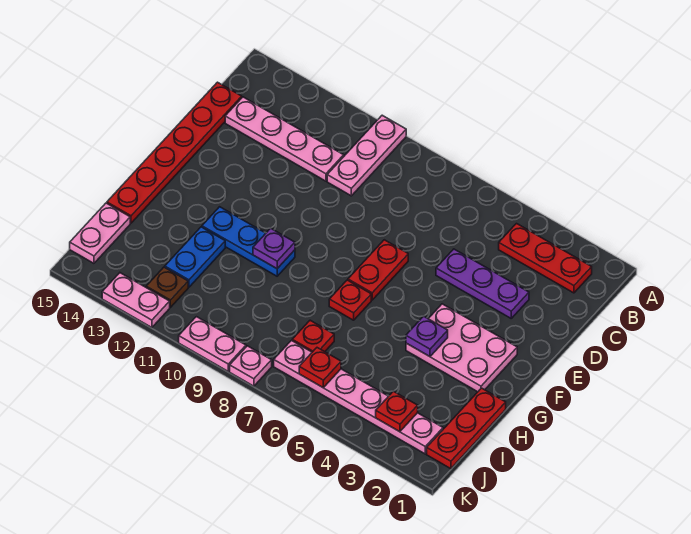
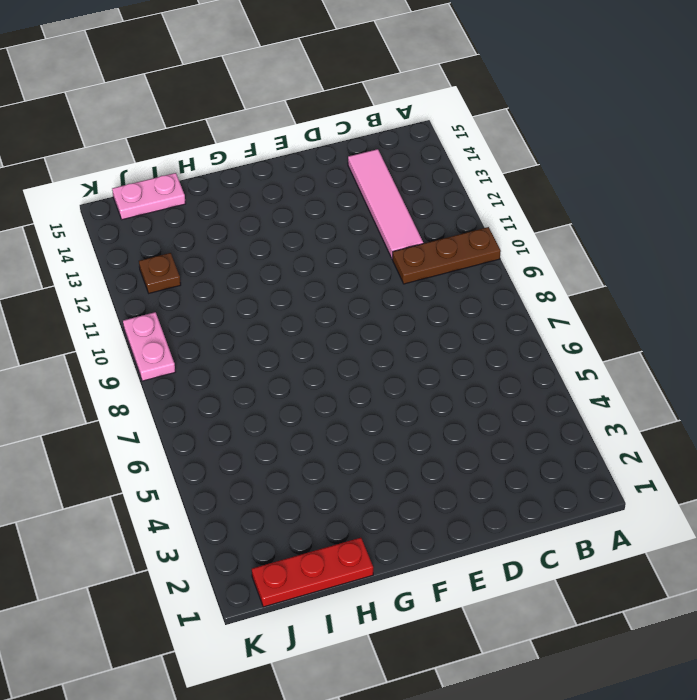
brown plate A10:C10 level 1 -> pink plate A10:C10 level 1
pink tile C11:C14 level 1 -> pink plate C11:C14 level 1
none -> red plate B2:B4 level 1
none -> red plate C15:H15 level 1
none -> purple plate D3:D5 level 1

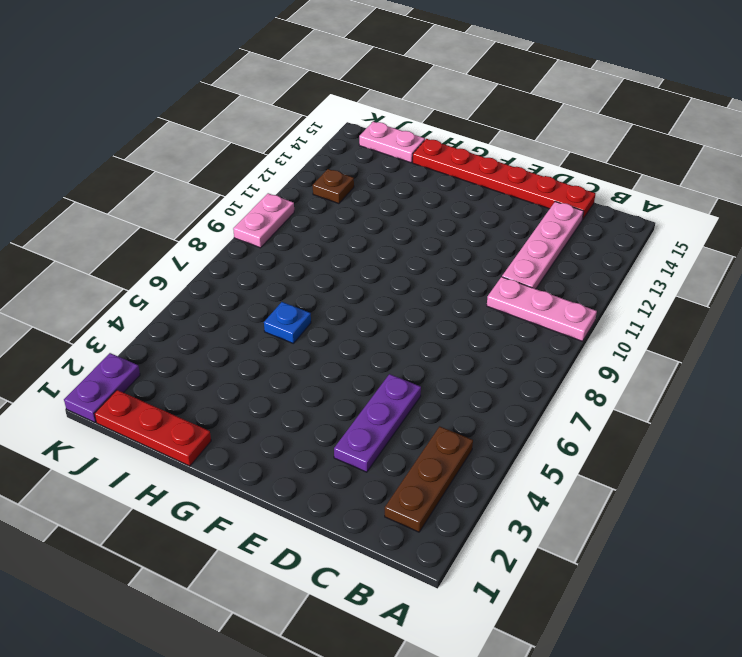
brown plate B2:B4 level 1 -> red plate B2:B4 level 1
blue plate H6 level 1 -> none
purple plate K1:K2 level 1 -> none
none -> red plate E7:F7 level 1
none -> pink plate F2:G4 level 1
none -> red plate G7 level 1

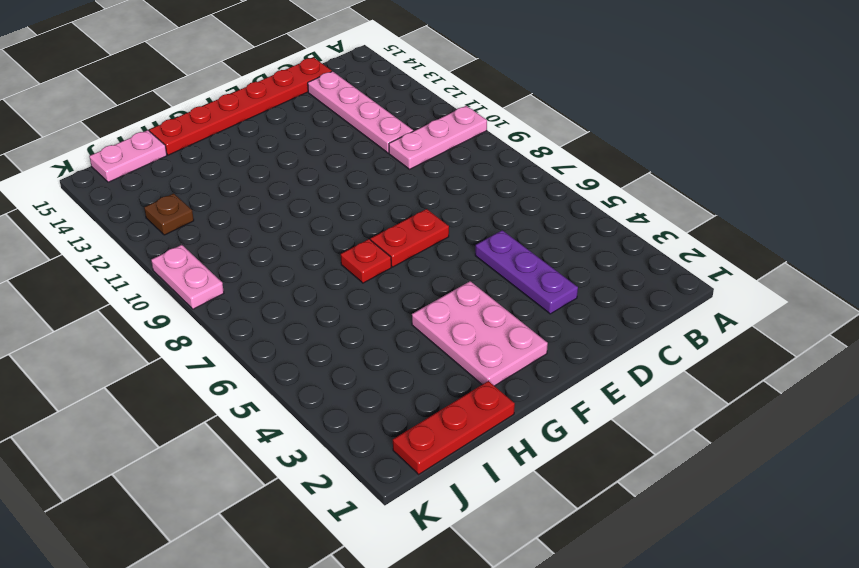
none -> red plate B2:B4 level 1
none -> blue plate G10:G12 level 1
none -> blue plate H12:I12 level 1

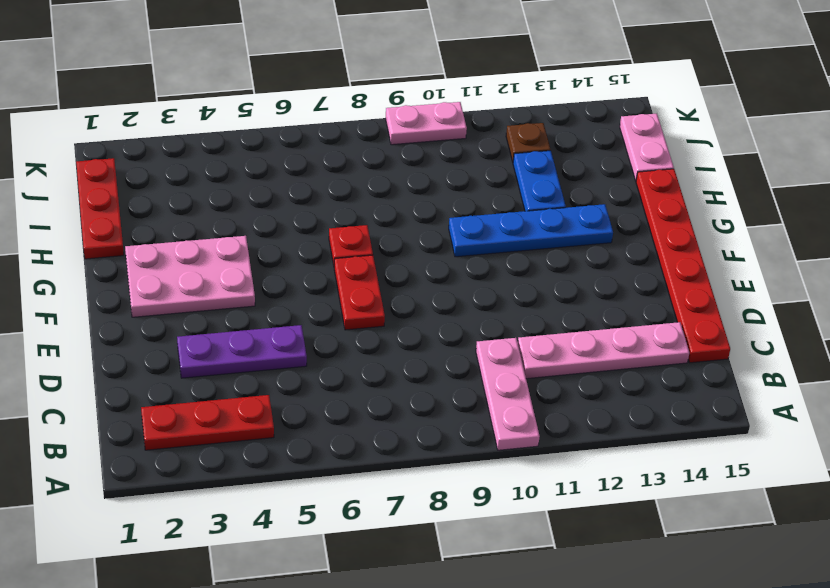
blue plate G10:G13 level 1 -> blue plate G10:G12 level 1
none -> red plate I7 level 1
none -> pink plate J2:J7 level 1
none -> pink plate K8 level 1

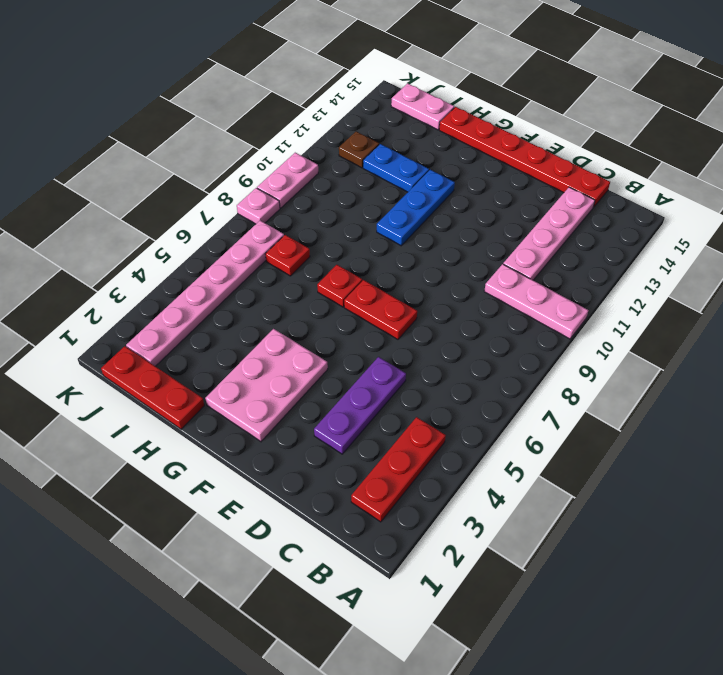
none -> pink plate K12:K13 level 1
none -> purple plate G4 level 2
none -> purple plate G10 level 2

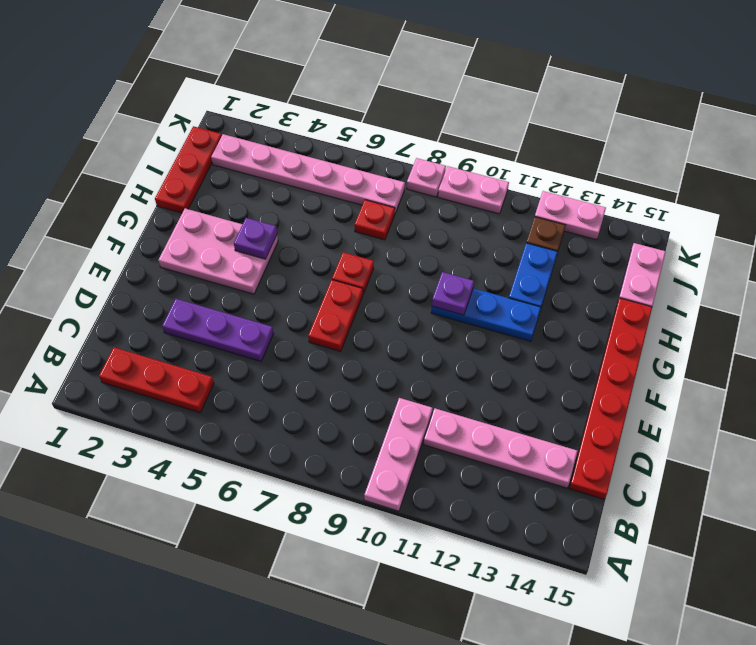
none -> red plate J3 level 2
none -> red plate J6 level 2

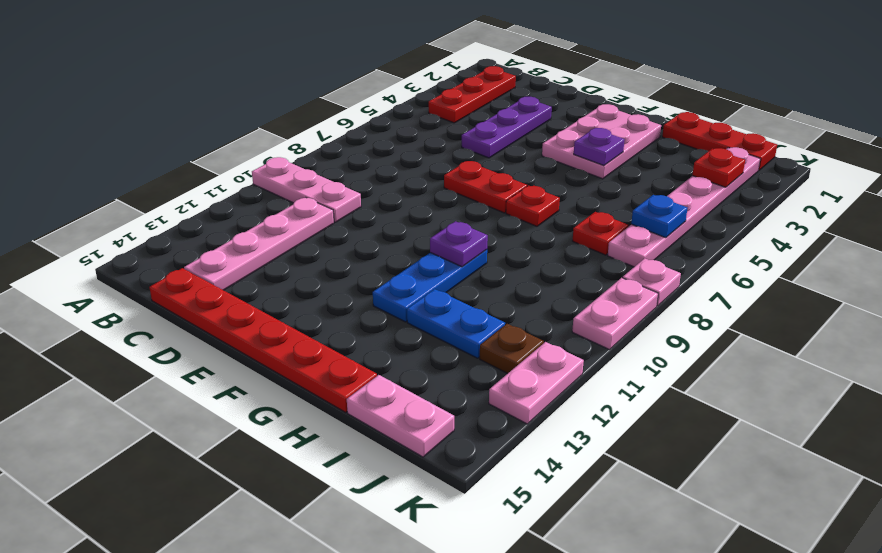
blue plate J6 level 2 -> red plate J6 level 2

